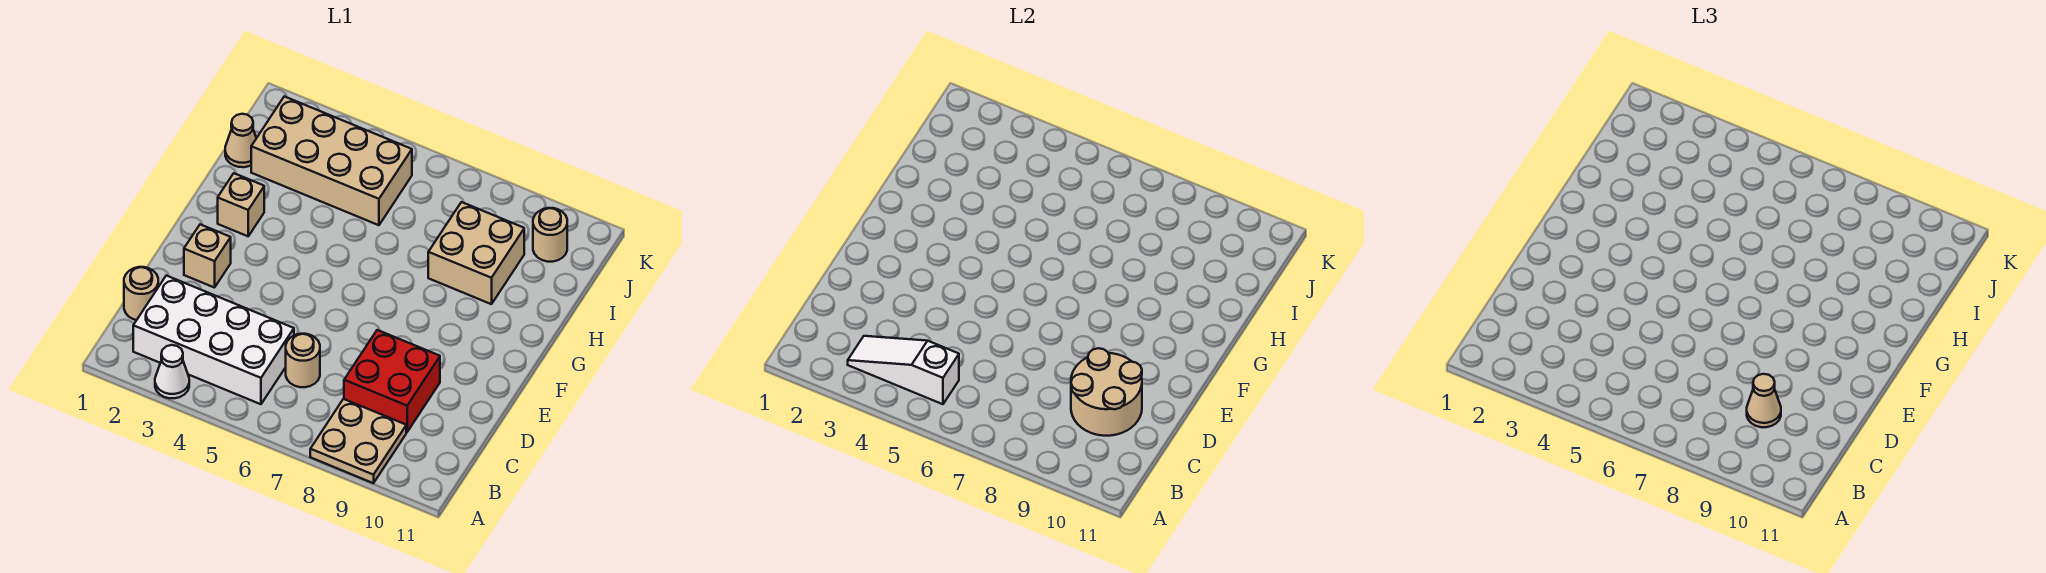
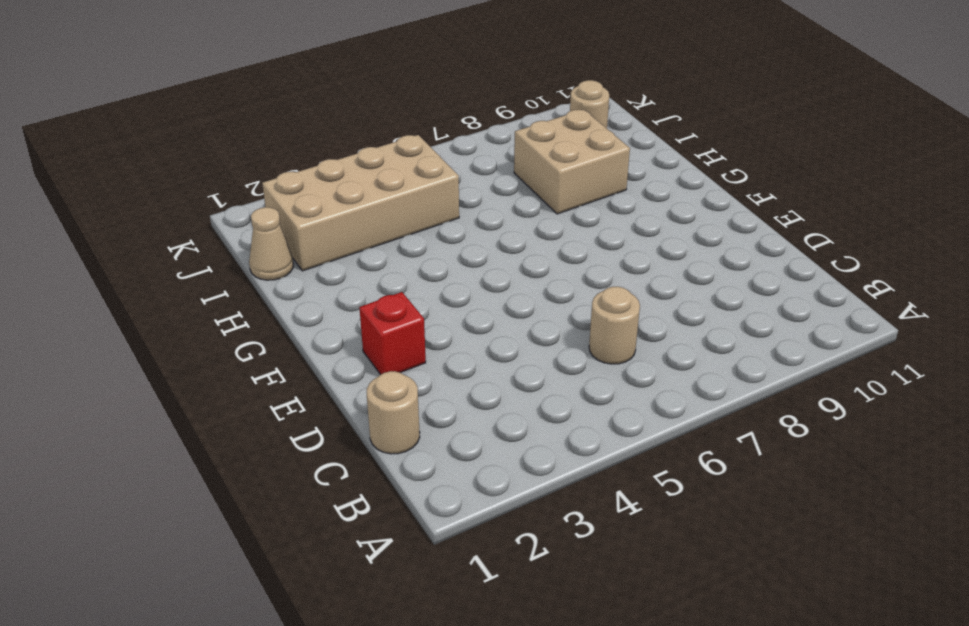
red brick E2 level 1 -> tan brick E2 level 1
none -> white cone A3 level 1
none -> tan plate A8:B9 level 1
none -> white brick B2:C5 level 1

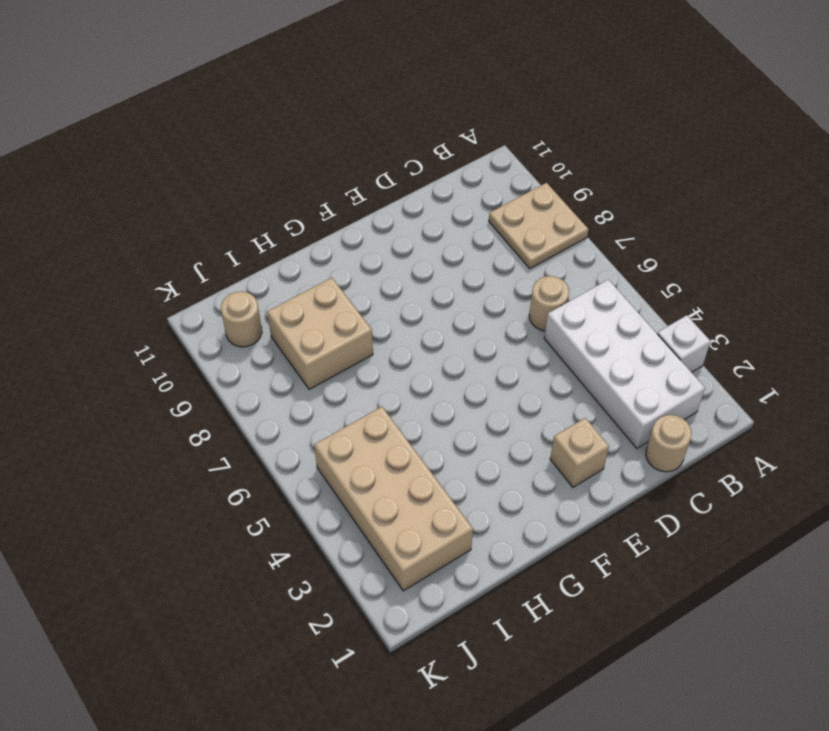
white brick A3 level 1 -> white cone A3 level 1
none -> red brick C8:D9 level 1
none -> tan brick G2 level 1
none -> tan cone I1 level 1

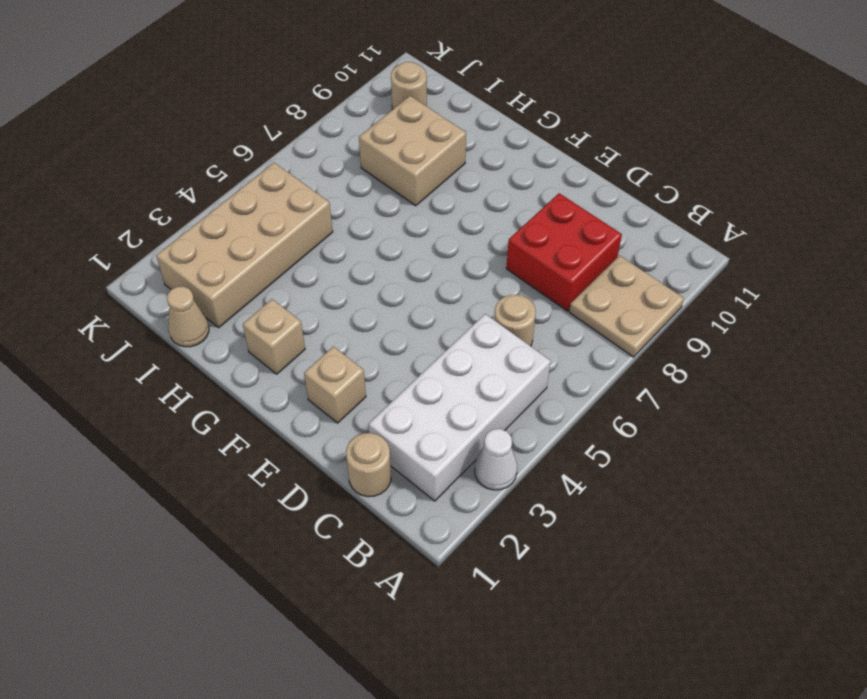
none -> white slope B3:B5 level 2 top 5
none -> tan round brick C9:D10 level 2
none -> tan cone C9 level 3

